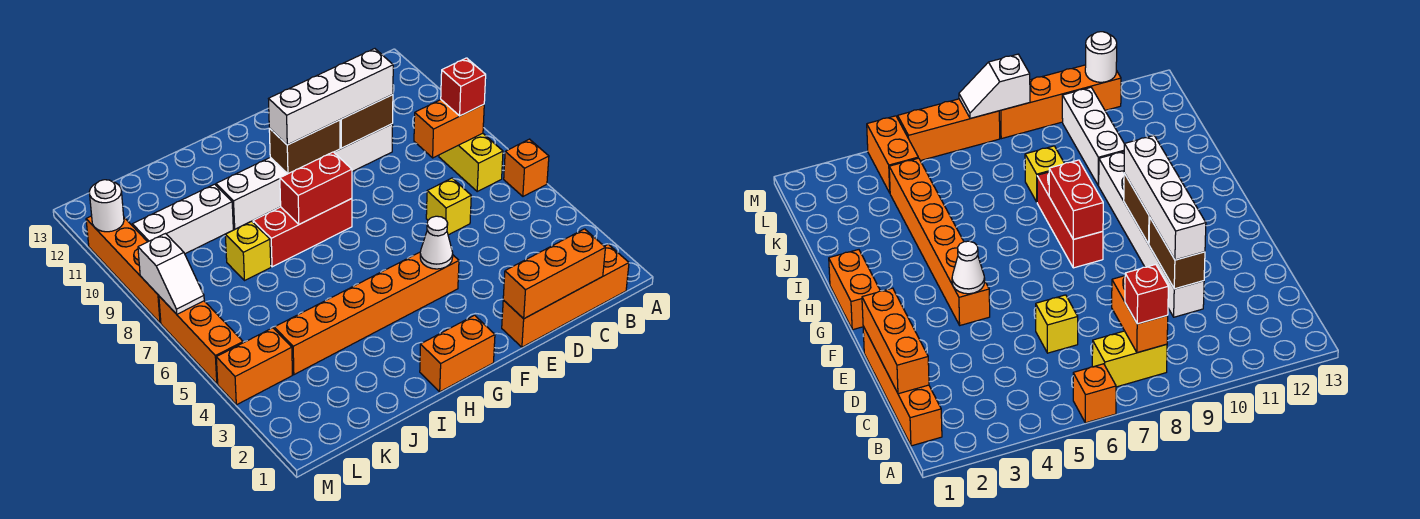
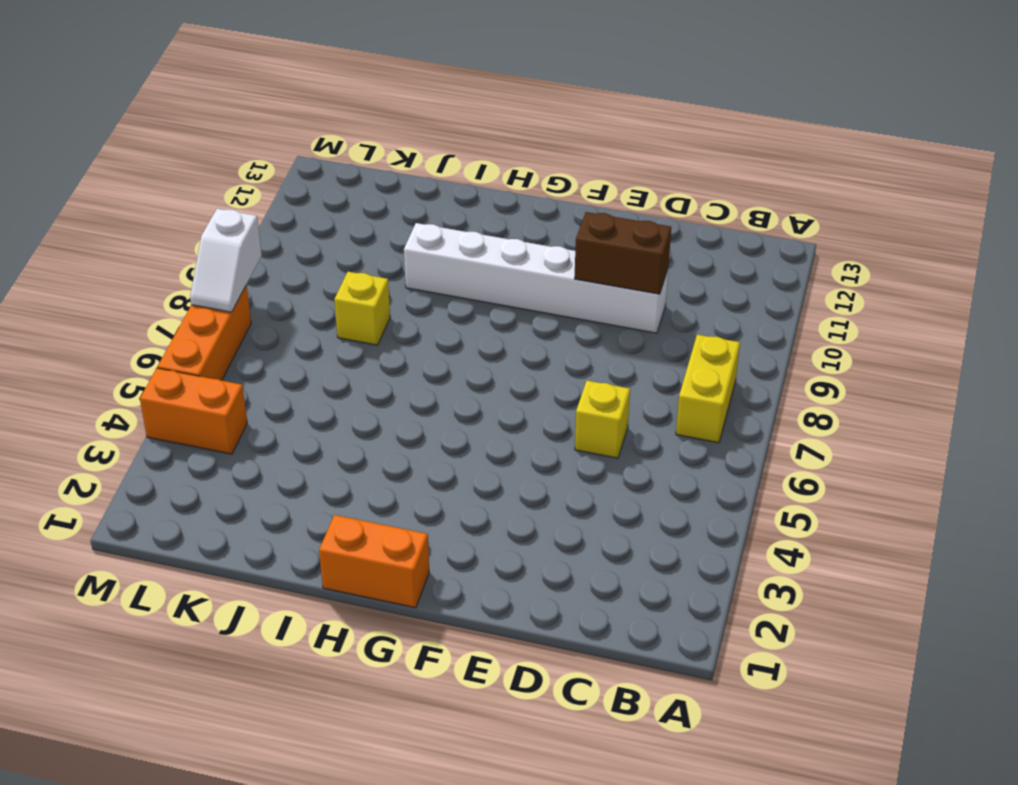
none -> orange brick A6 level 1
none -> orange brick B1:E1 level 1
none -> orange brick F4:K4 level 1

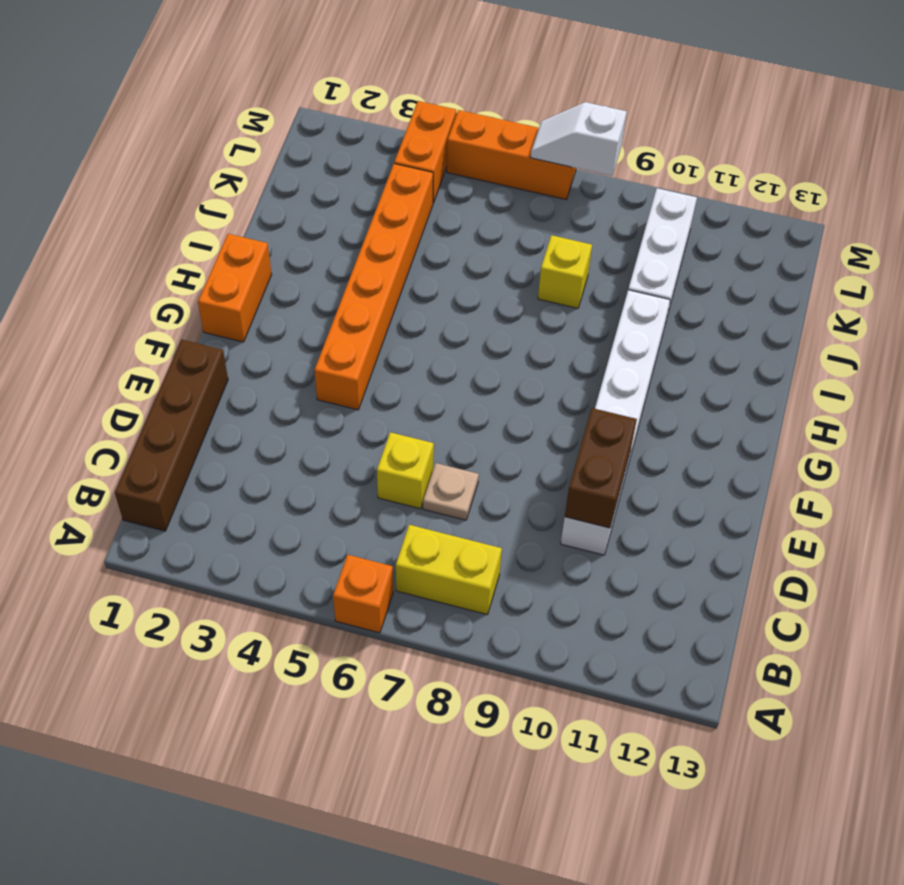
brown brick B1:E1 level 1 -> orange brick B1:E1 level 1
tan plate D7 level 1 -> none
none -> red brick G8:I8 level 1
none -> orange brick M8:M11 level 1
none -> orange brick B8:C8 level 2

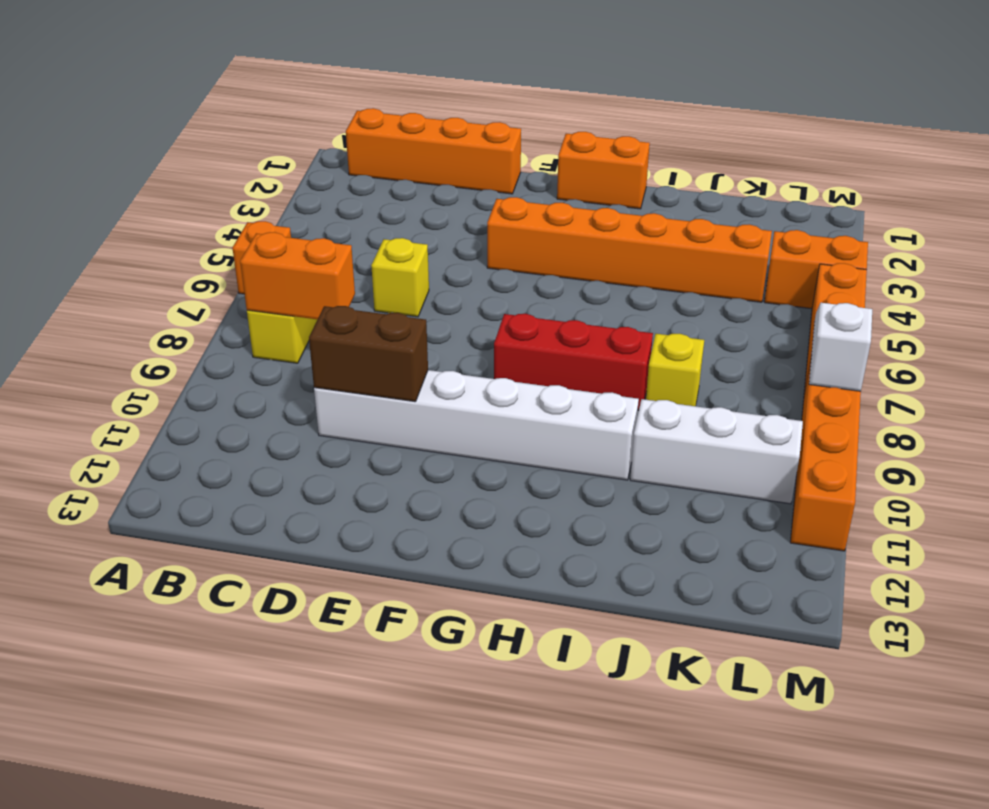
none -> orange brick C1:E1 level 2
none -> white cone F4 level 2
none -> brown brick F10:G10 level 2

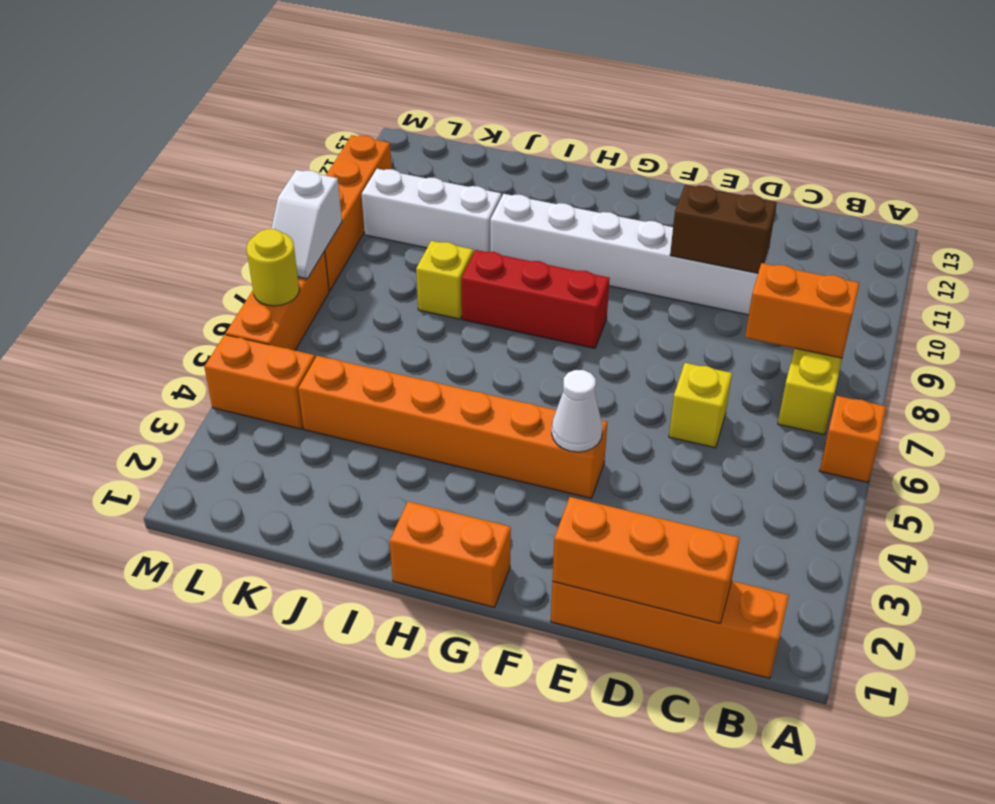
yellow round brick M6 level 2 -> none
none -> brown brick F10:G10 level 2
none -> red brick G8:H8 level 2
none -> white round brick M11 level 2

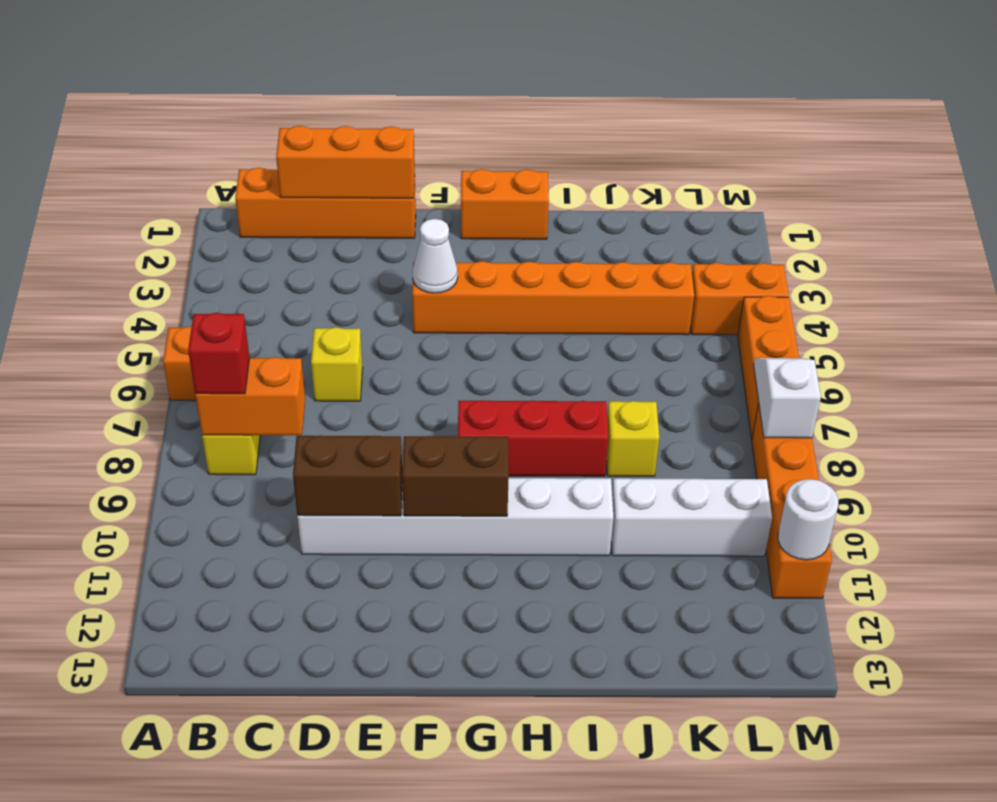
none -> red brick G8:H8 level 2
none -> white brick D10:G10 level 3

